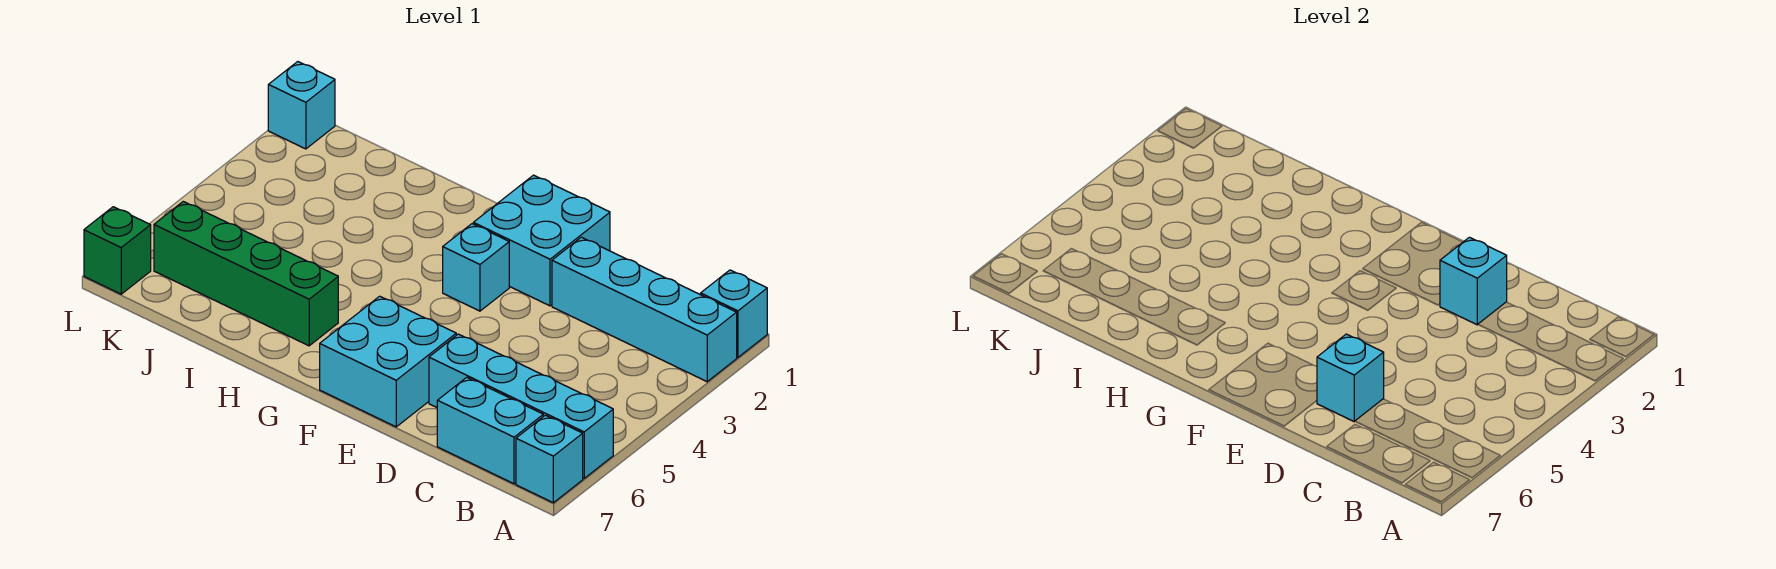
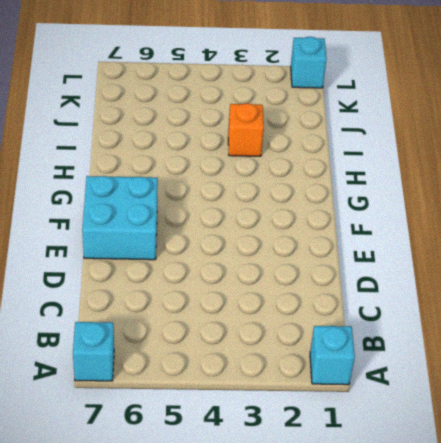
orange brick I3 level 1 -> none
none -> cyan brick A2:D2 level 1
none -> cyan brick A6:D6 level 1
none -> cyan brick B7:C7 level 1

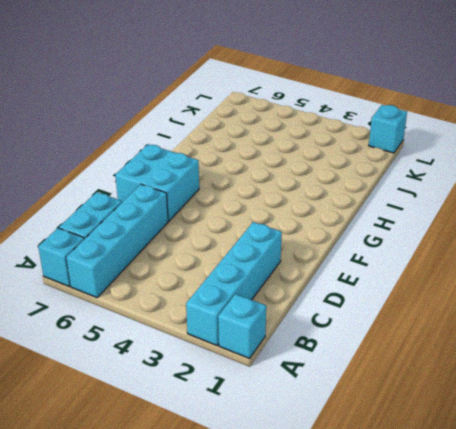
none -> cyan brick E1:F2 level 1
none -> cyan brick F3 level 1
none -> green brick H6:K6 level 1

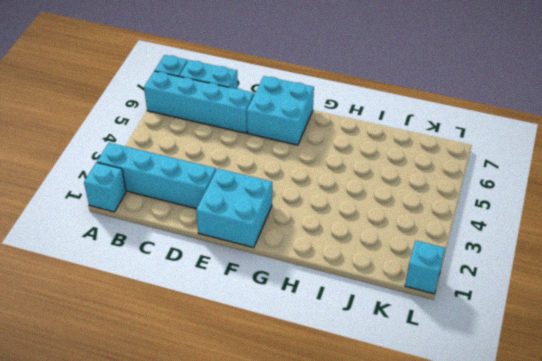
none -> cyan brick F3 level 1
none -> green brick H6:K6 level 1
none -> green brick L7 level 1

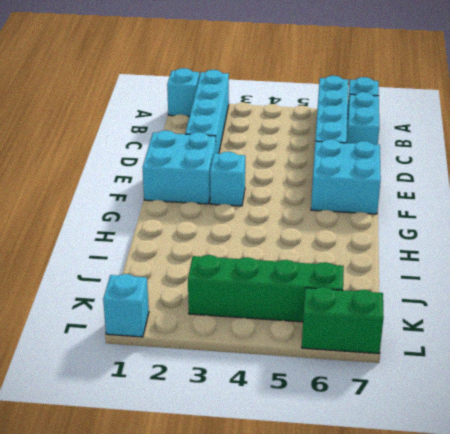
green brick K3:K6 level 1 -> green brick H6:K6 level 1
green brick L6:L7 level 1 -> green brick L7 level 1
none -> cyan brick D2 level 2
none -> cyan brick D6 level 2

